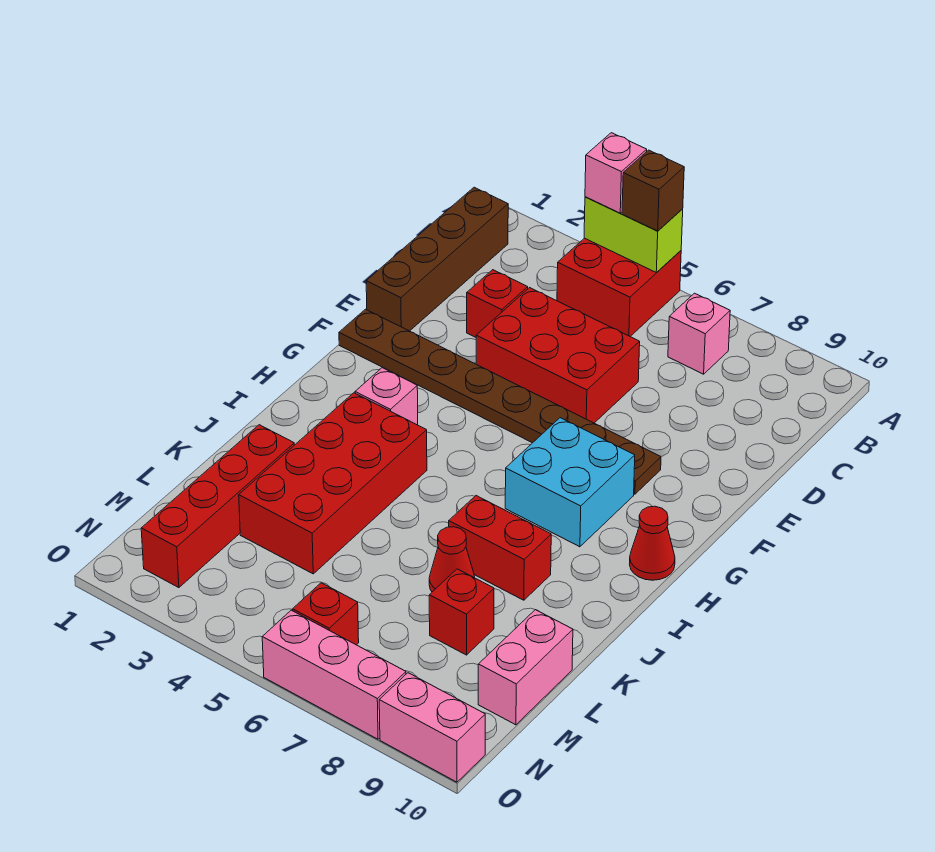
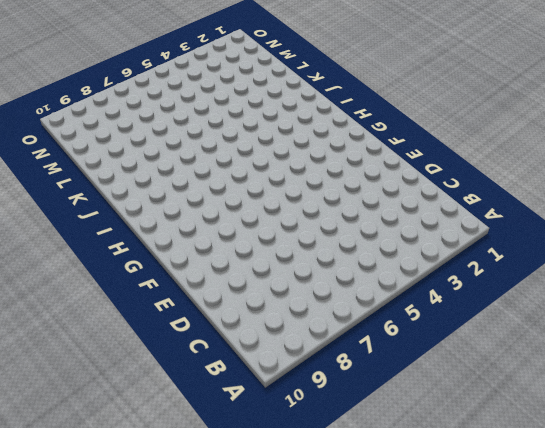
none -> red brick A4:B5 level 1
none -> brown brick B1:E1 level 1
none -> pink brick B7 level 1

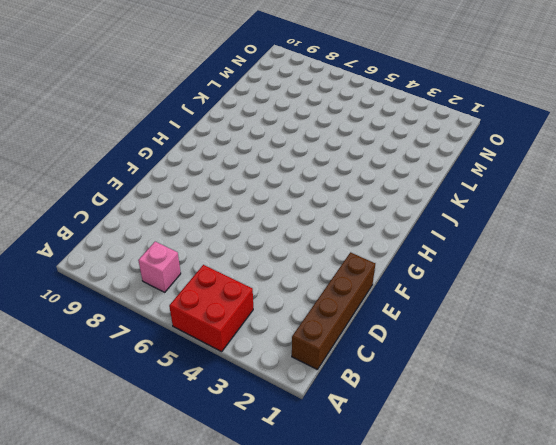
none -> red brick D3 level 1
none -> red brick D4:E6 level 1
none -> brown plate F1:F8 level 1

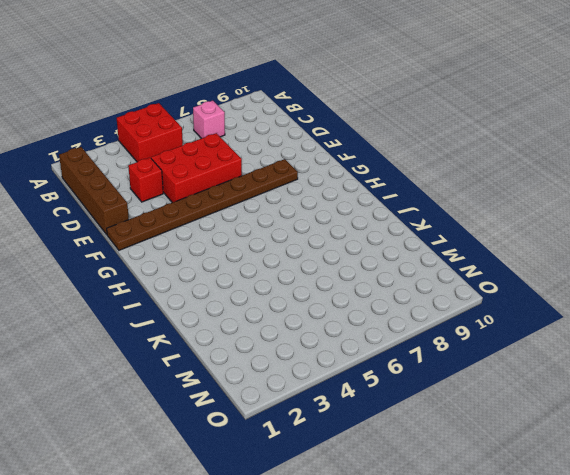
none -> cyan brick G7:H8 level 1
none -> pink brick H3 level 1
none -> red cone H10 level 1

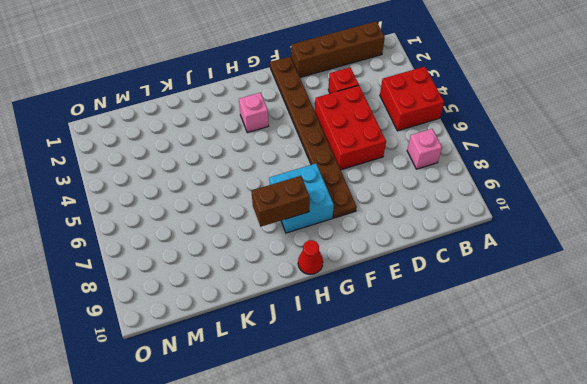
brown brick H8:I8 level 2 -> none
none -> red brick I3:L4 level 1
none -> red brick J7:J8 level 1
none -> red brick K2:N2 level 1

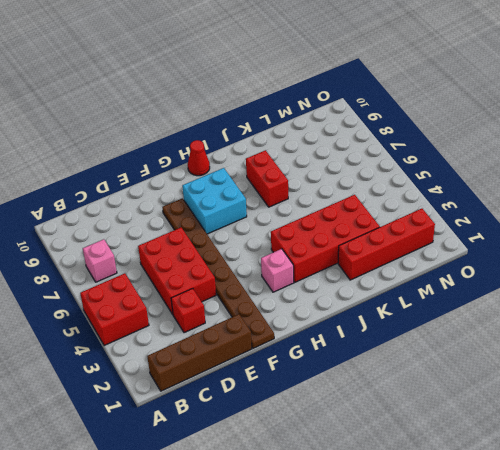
none -> red cone K7 level 1
none -> red brick L8 level 1
none -> pink brick L10:M10 level 1

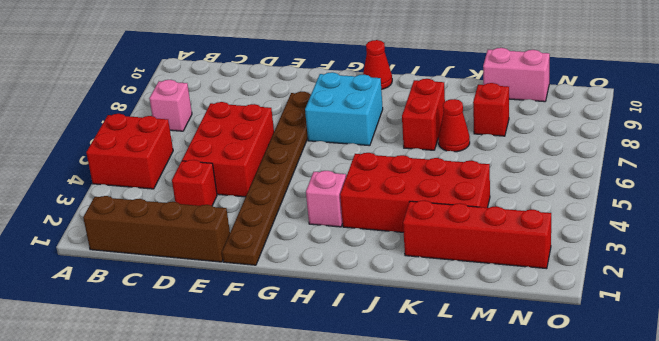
none -> red brick N6 level 1
none -> pink brick O6:O8 level 1
none -> pink brick O9:O10 level 1

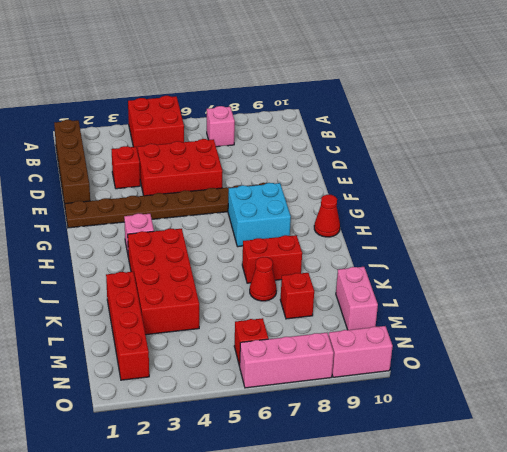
none -> lime brick A4:A5 level 2
none -> pink brick A4 level 3
none -> brown brick A5 level 3

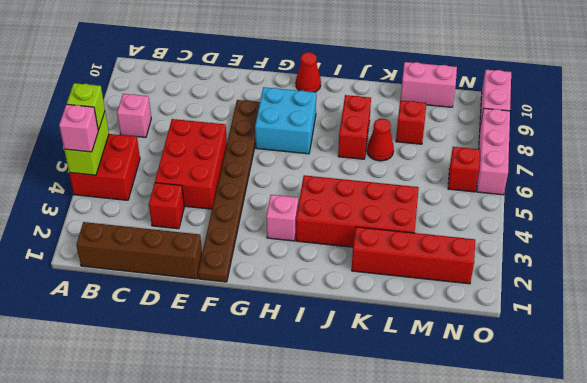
lime brick A5 level 3 -> brown brick A5 level 3

